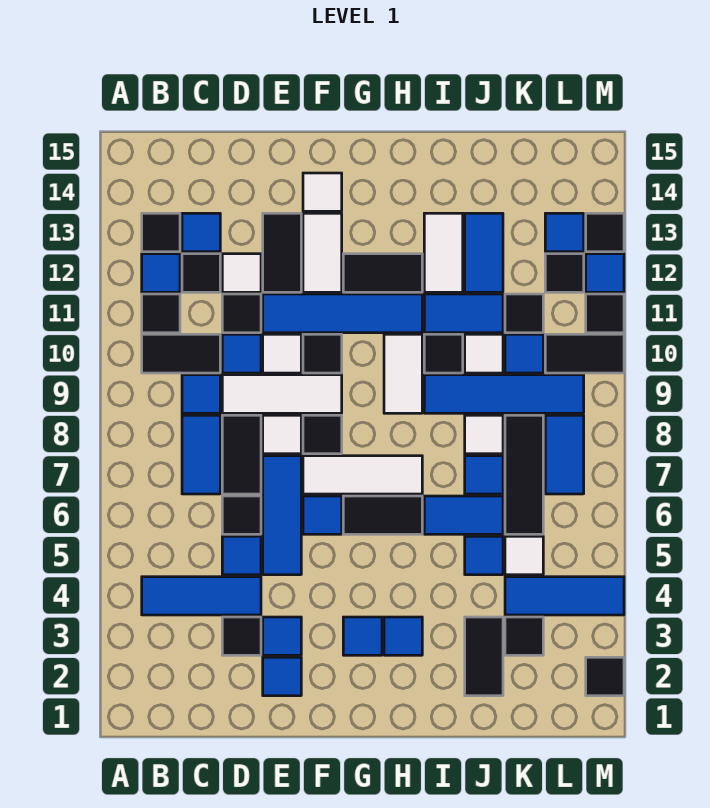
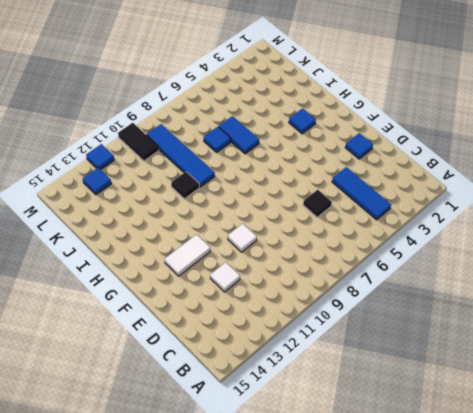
none -> black tile B10:C10 level 1
none -> black tile B11 level 1
none -> blue tile B12 level 1
none -> black tile B13 level 1

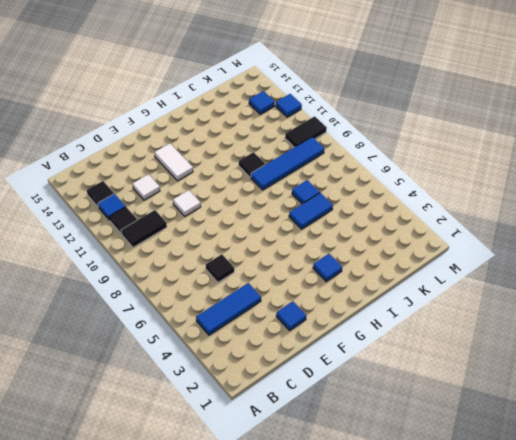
none -> blue tile C7:C8 level 1
none -> blue tile C9 level 1
none -> black tile C12 level 1
none -> blue tile C13 level 1

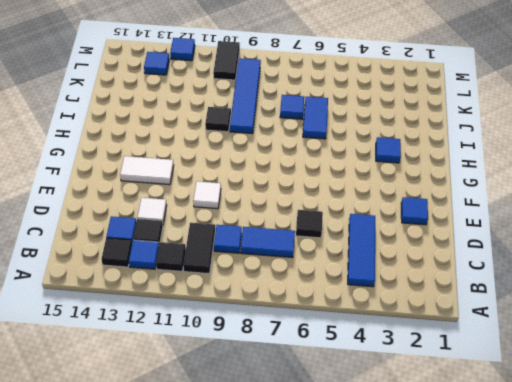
none -> black tile D3 level 1
none -> blue tile D5 level 1
none -> black tile D7:D8 level 1
none -> white tile D9:F9 level 1

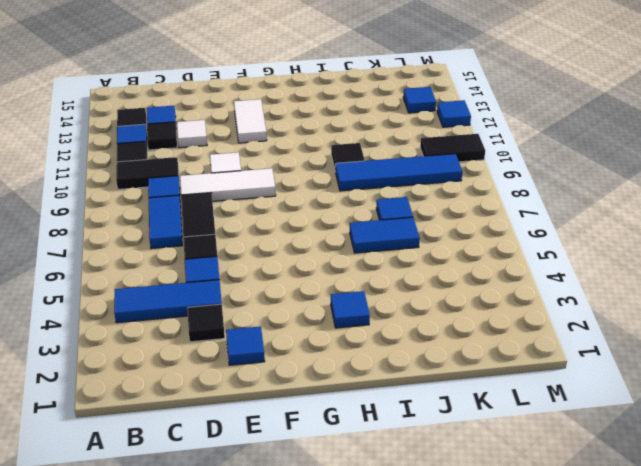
none -> blue tile D10 level 1
none -> black tile D11 level 1
none -> blue tile E3 level 1
none -> blue tile E5:E7 level 1

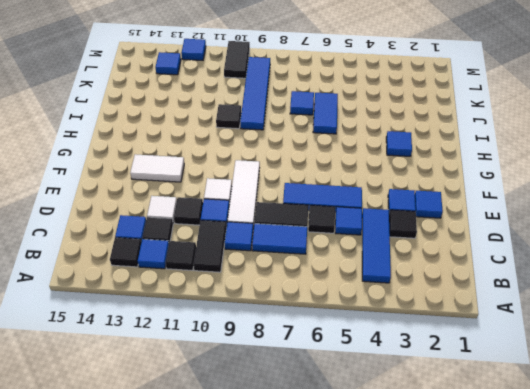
none -> white tile E8 level 1
none -> blue tile E11:H11 level 1
none -> black tile E12:E13 level 1
none -> blue tile F6 level 1

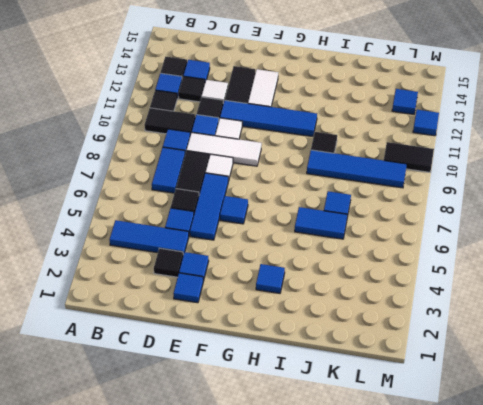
none -> white tile F7:H7 level 1
none -> black tile F8 level 1
none -> black tile F10 level 1
none -> white tile F14 level 1

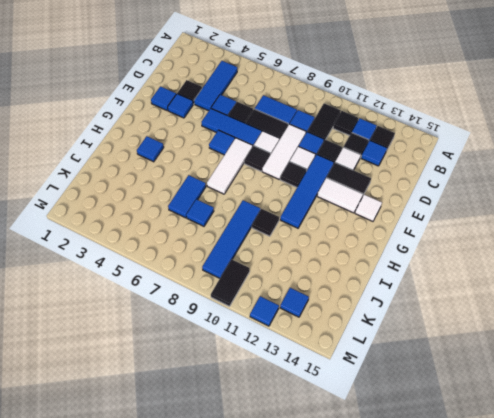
none -> blue tile G3 level 1
none -> black tile G6:H6 level 1
none -> black tile G12:H12 level 1
none -> white tile H9:H10 level 1

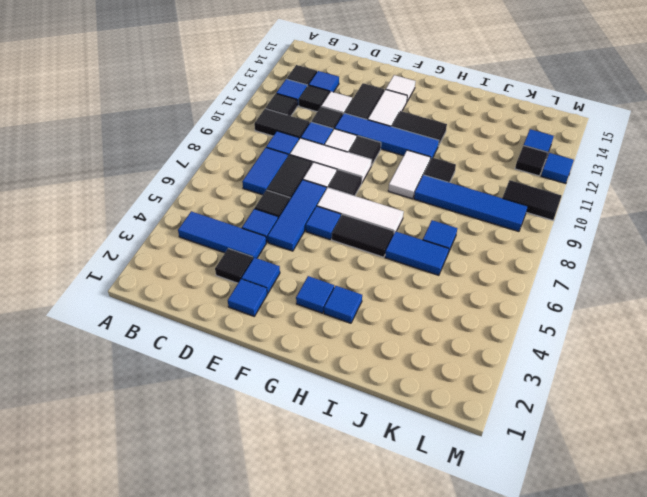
none -> blue tile I11:J11 level 1
none -> white tile I12:I13 level 1
none -> black tile J2:J3 level 1
none -> blue tile J5 level 1

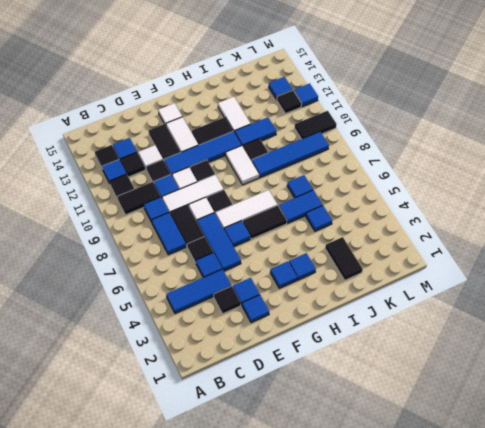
none -> white tile J8 level 1
none -> white tile J10 level 1
none -> blue tile J12:J13 level 1
none -> black tile K3 level 1

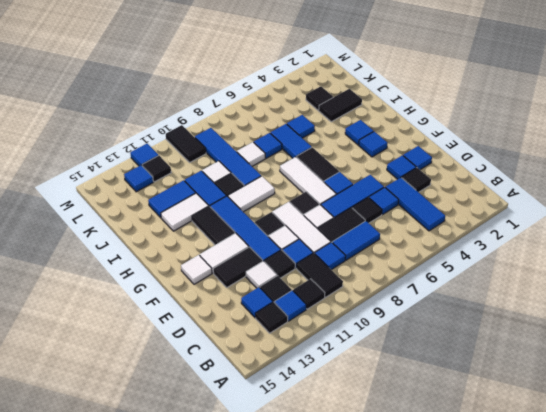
none -> blue tile K4:M4 level 1
none -> white tile K5 level 1
none -> black tile K6:K8 level 1
none -> blue tile K10 level 1

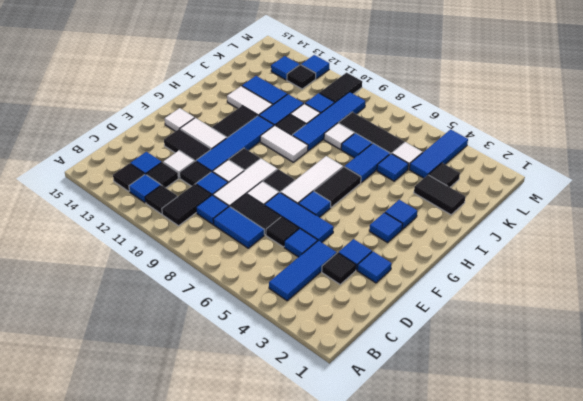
none -> black tile K11 level 1
none -> blue tile L7:L8 level 1
none -> black tile M2 level 1
none -> black tile M11 level 1

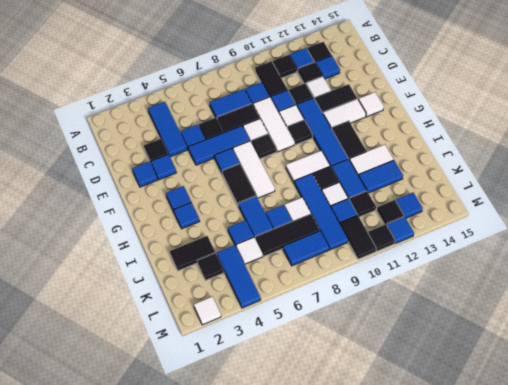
white tile M2 level 1 -> black tile M2 level 1
none -> black tile M13 level 1

